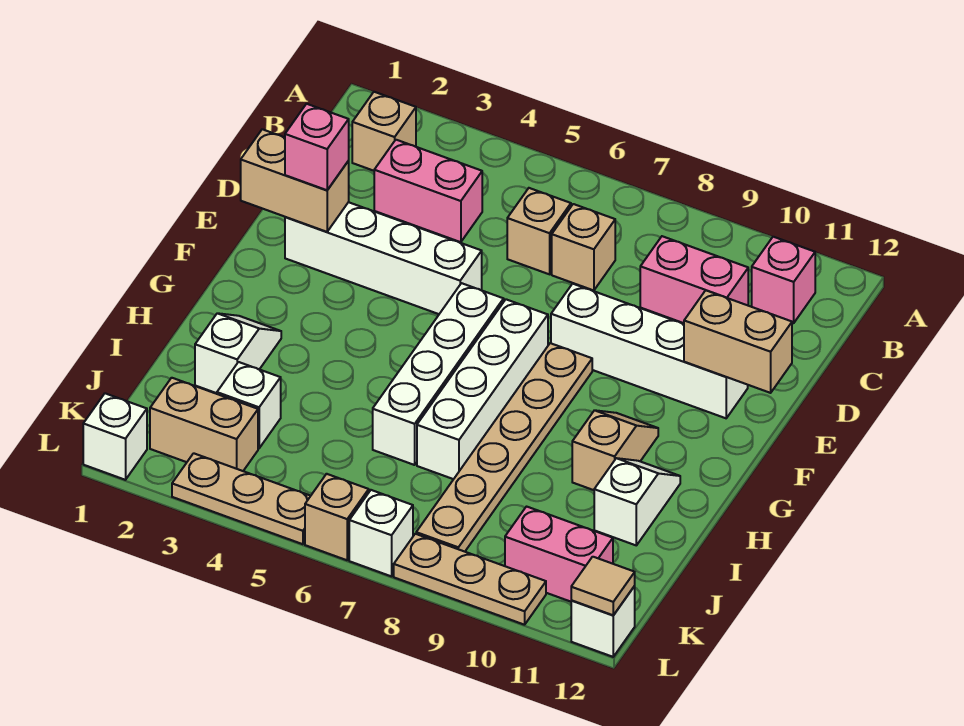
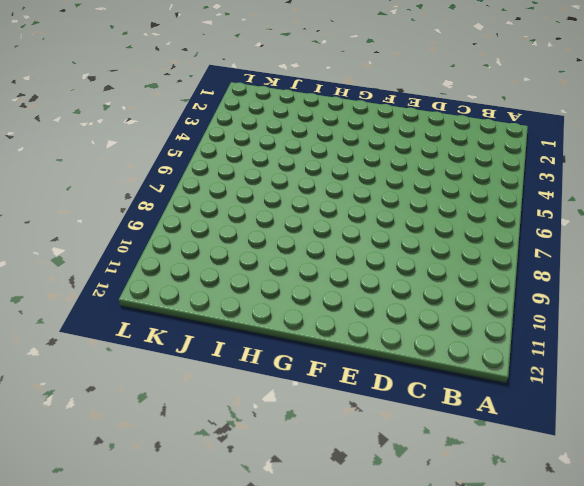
none -> tan brick B2 level 1
none -> pink brick B11 level 1
none -> pink brick C3:C4 level 1

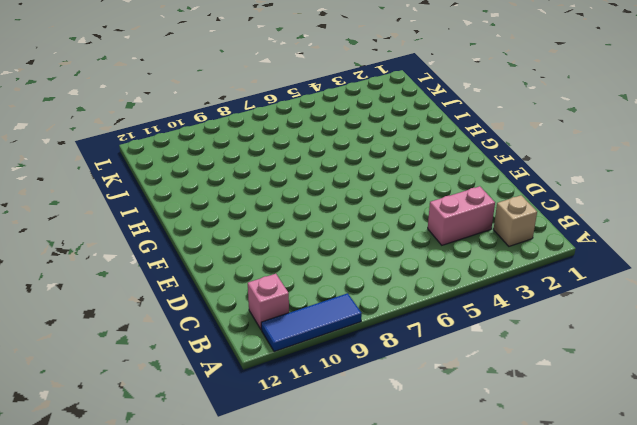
blue tile A9:A11 level 1 -> none
none -> tan brick C6 level 1
none -> tan brick C7 level 1
none -> pink brick C9:C10 level 1

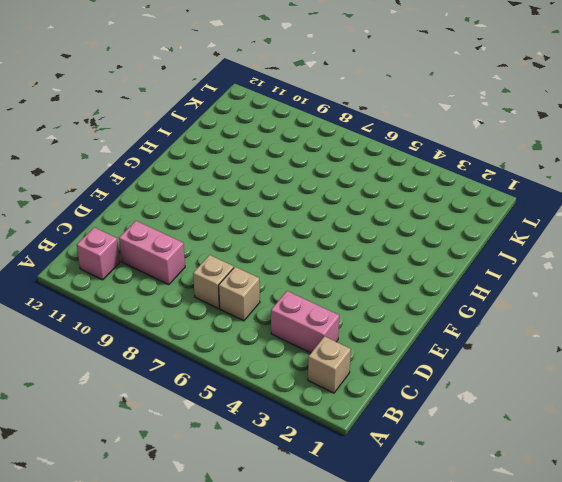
none -> white brick E2:E5 level 1
none -> white brick E8:E11 level 1
none -> white brick F6:I6 level 1

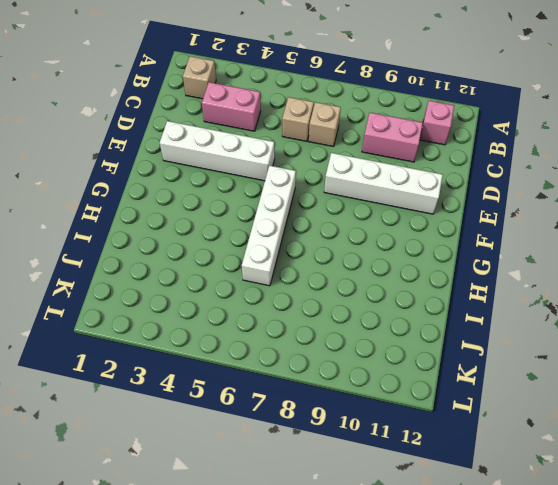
none -> white brick F7:I7 level 1
none -> tan plate F8:K8 level 1
none -> tan slope G10:H10 level 1 top H

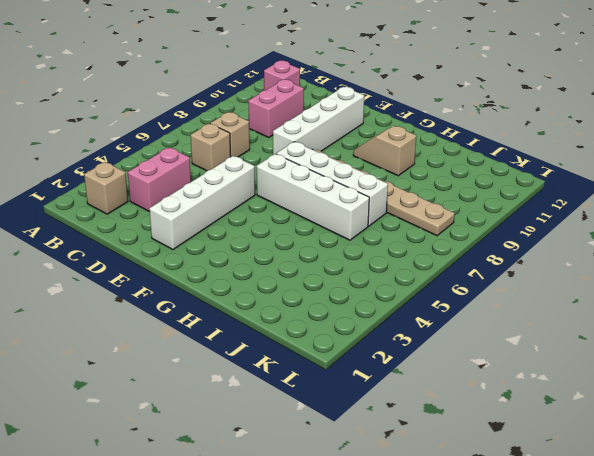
none -> white slope H2:I2 level 1 top I
none -> white slope H11:I11 level 1 top I
none -> white brick J3 level 1

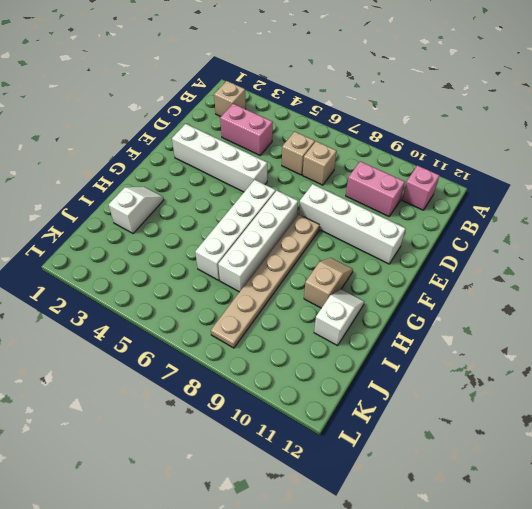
none -> white brick J3 level 1
none -> tan brick K2:K3 level 1
none -> pink brick K10:K11 level 1

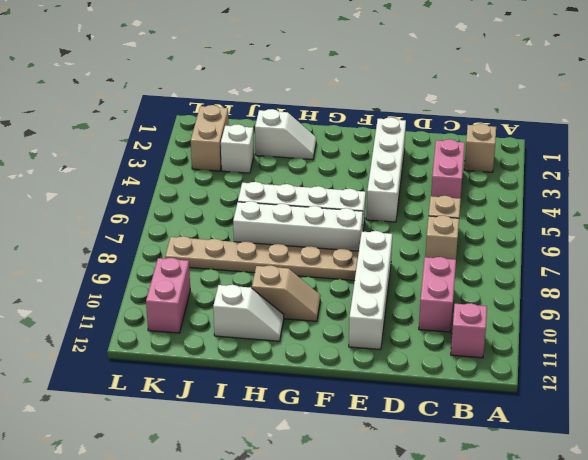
none -> white brick L1 level 1
none -> tan plate L3:L5 level 1
none -> tan brick L6 level 1

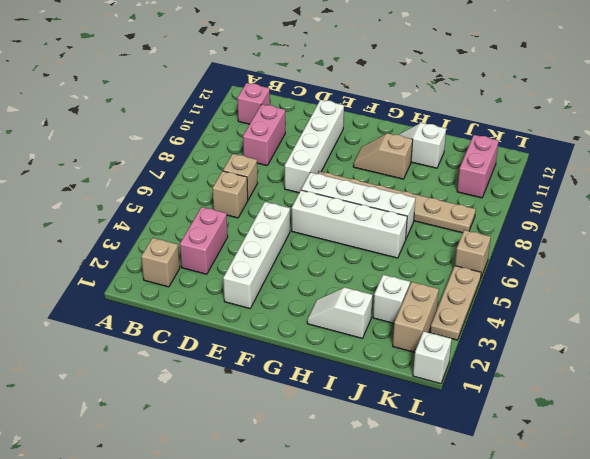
none -> white brick L7 level 1
none -> tan plate L8:L10 level 1
none -> white brick L12 level 1

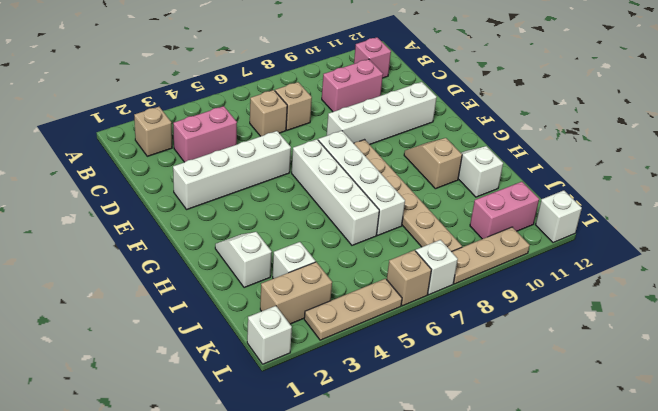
none -> tan brick E1:E2 level 2
none -> tan brick E11:E12 level 2
none -> tan tile L12 level 2

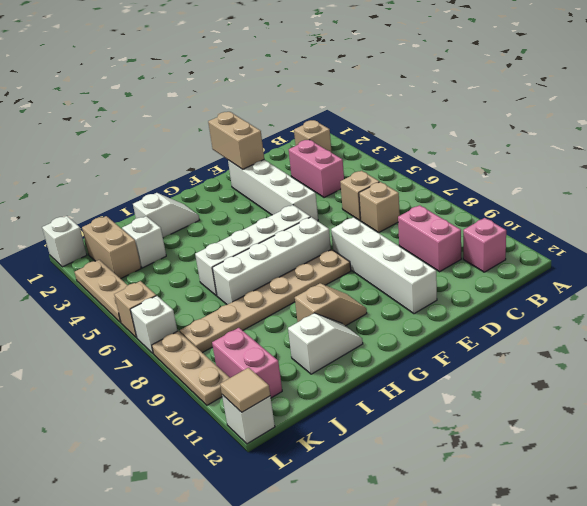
none -> tan brick E11:E12 level 2
none -> pink brick E2 level 3

